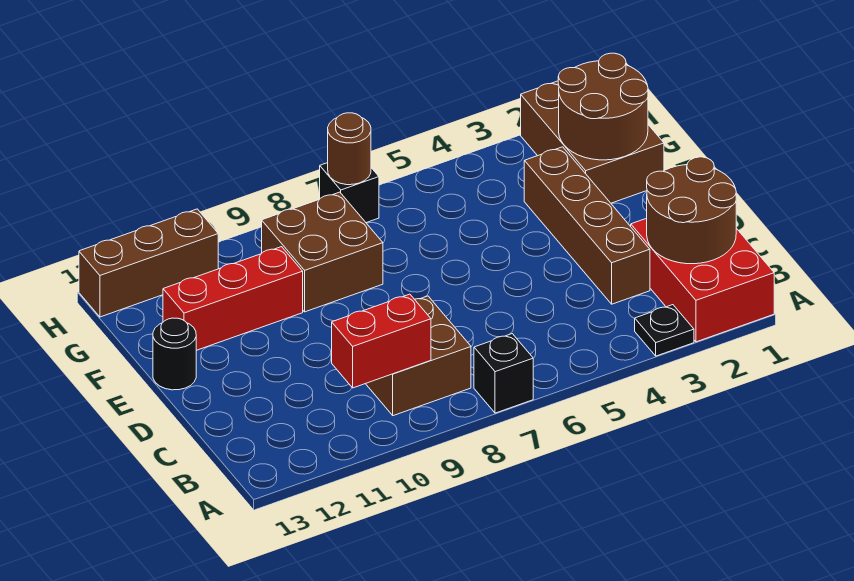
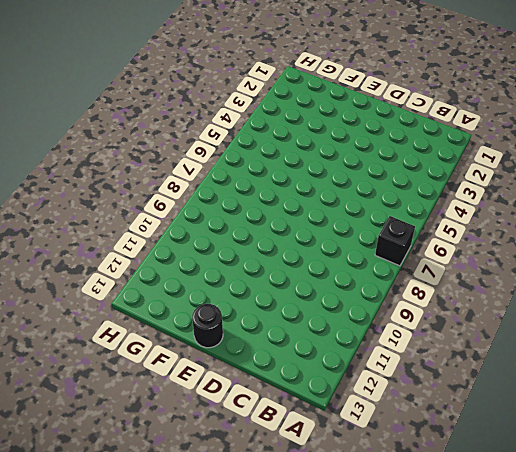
none -> red brick A1:C2 level 1
none -> black plate A3 level 1
none -> brown brick B8:C9 level 1

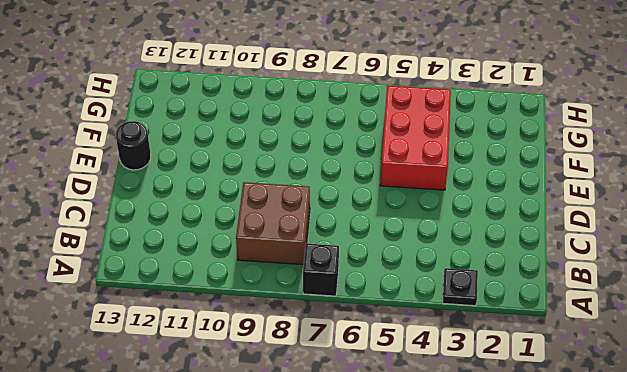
red brick E4:G5 level 1 -> red brick A1:C2 level 1
none -> brown brick C3:F3 level 1
none -> brown brick F1:H2 level 1
none -> brown brick F8:G9 level 1

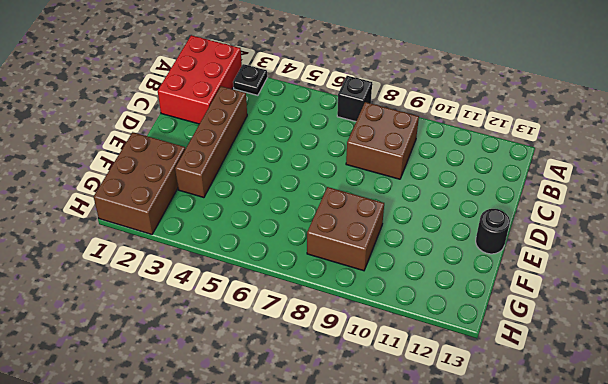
none -> red brick F10:F12 level 1
none -> black brick H7 level 1
none -> brown brick H11:H13 level 1

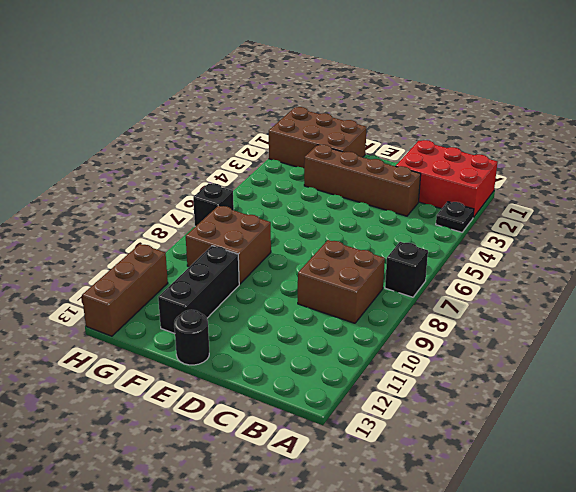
black brick F10:F12 level 1 -> red brick F10:F12 level 1
none -> brown round brick B1:C2 level 2
none -> red brick B9:B10 level 2
none -> brown round brick F1:G2 level 2

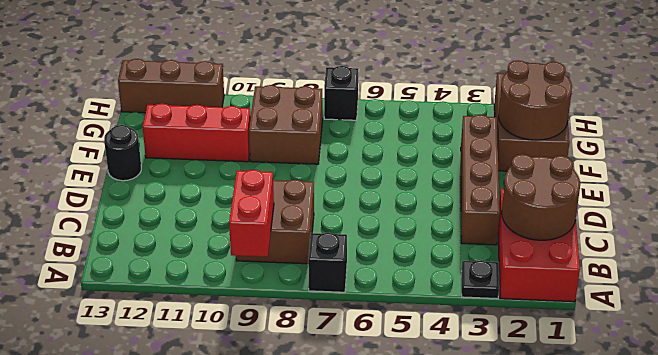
red brick A9:B9 level 2 -> red brick B9:B10 level 2
none -> brown round brick H7 level 2

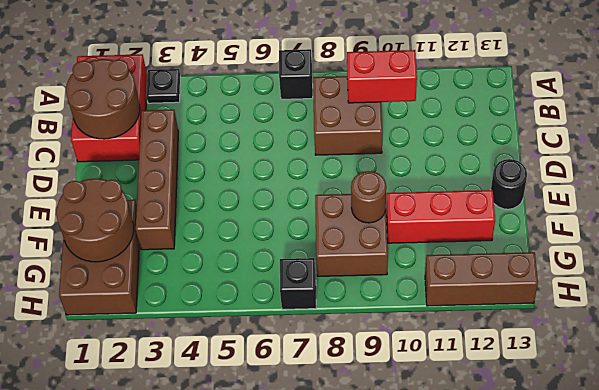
brown round brick F9 level 2 -> brown round brick H7 level 2

